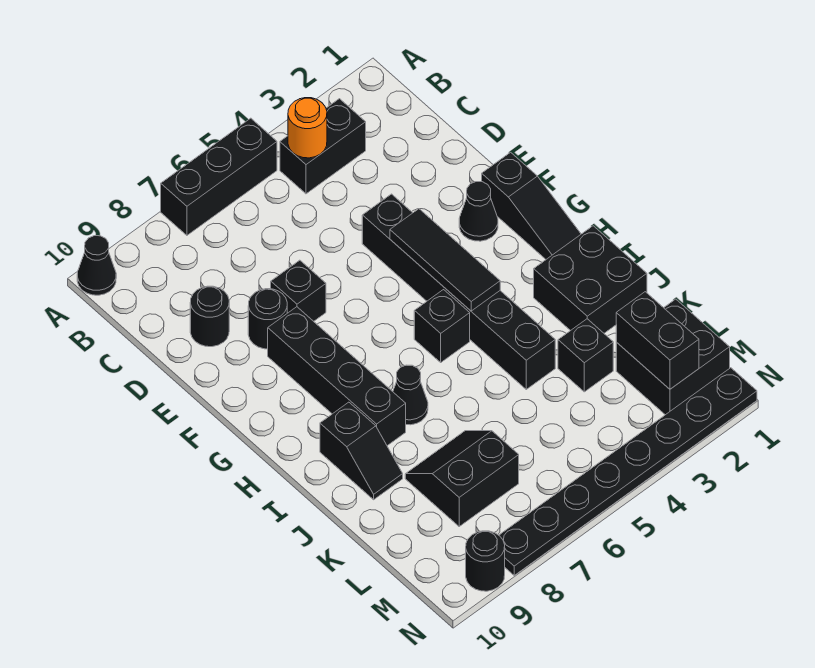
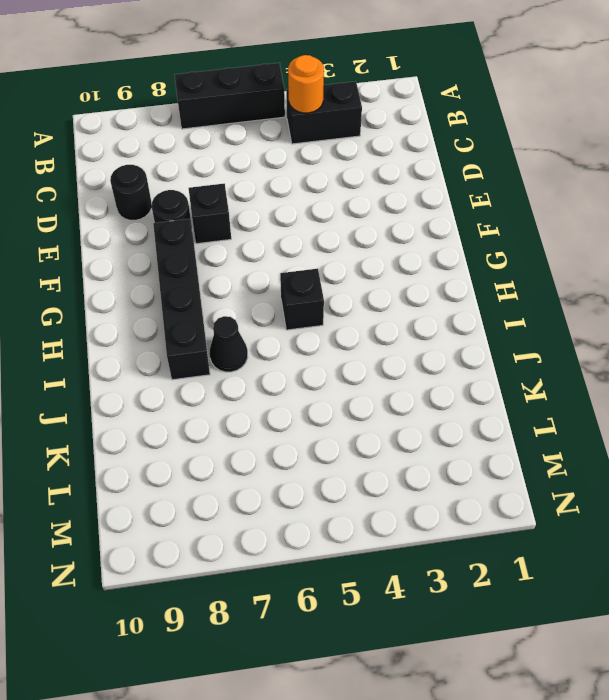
none -> black cone A10 level 1
none -> black brick E4:J4 level 1
none -> black slope F1:H1 level 1 top F

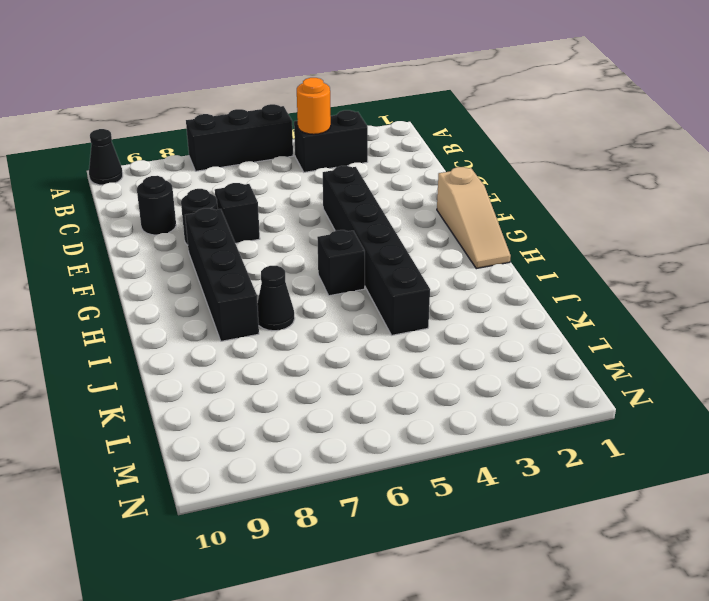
tan slope F1:H1 level 1 top F -> black slope F1:H1 level 1 top F
none -> black cone F2 level 1
none -> black brick I1:J2 level 1
none -> black slope I9:J9 level 1 top I

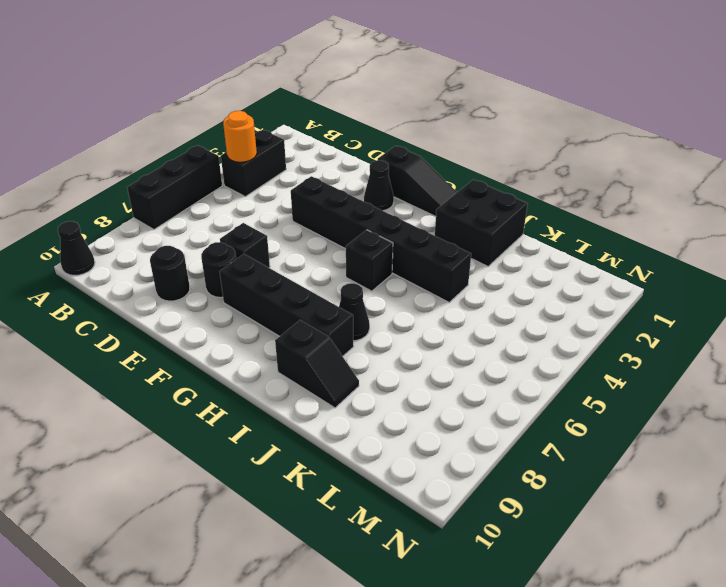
none -> black brick K3 level 1
none -> black slope K7:L8 level 1 top L
none -> black brick L1:M2 level 1

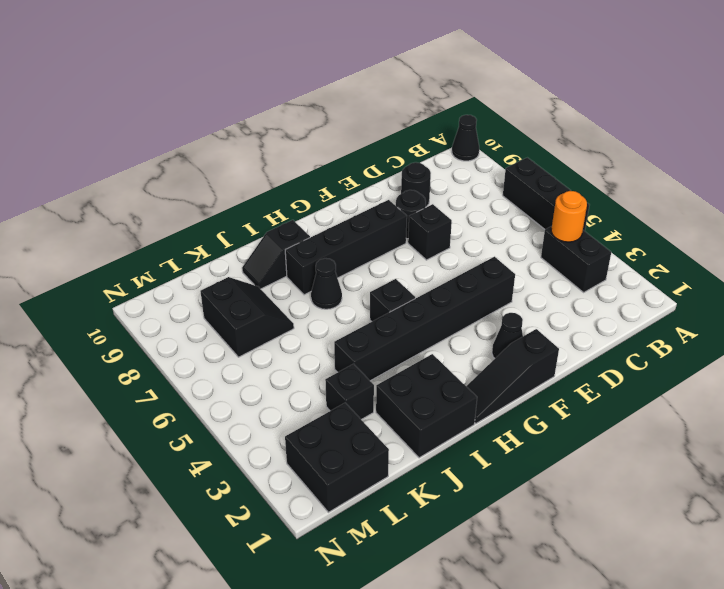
none -> black plate N1:N8 level 1
none -> black round brick N9 level 1
none -> black tile F4:H4 level 2

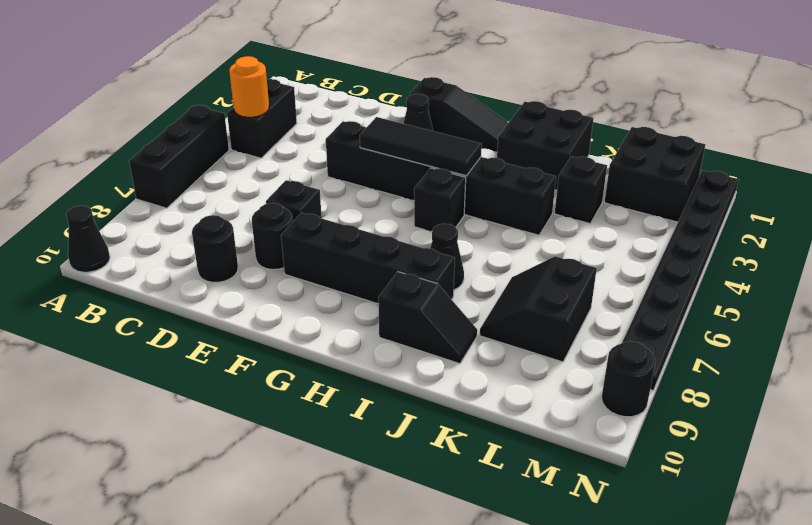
none -> black brick L2:M2 level 2

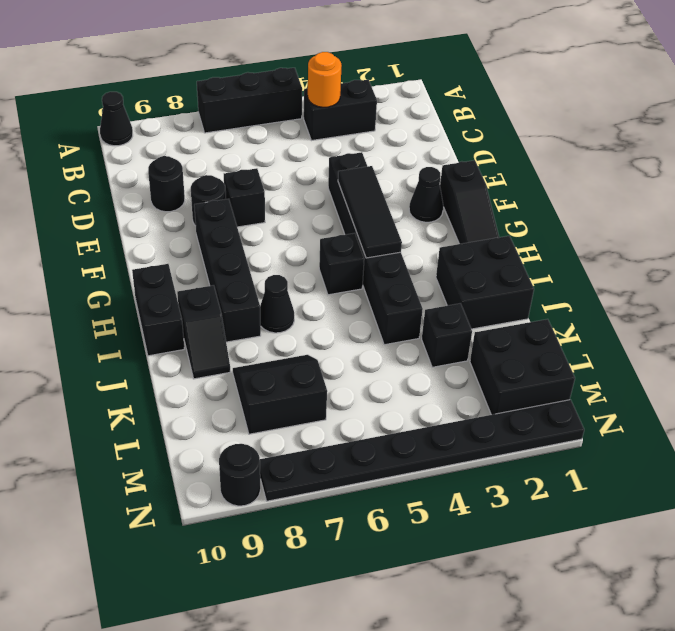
black brick H10:I10 level 1 -> black brick L2:M2 level 2

